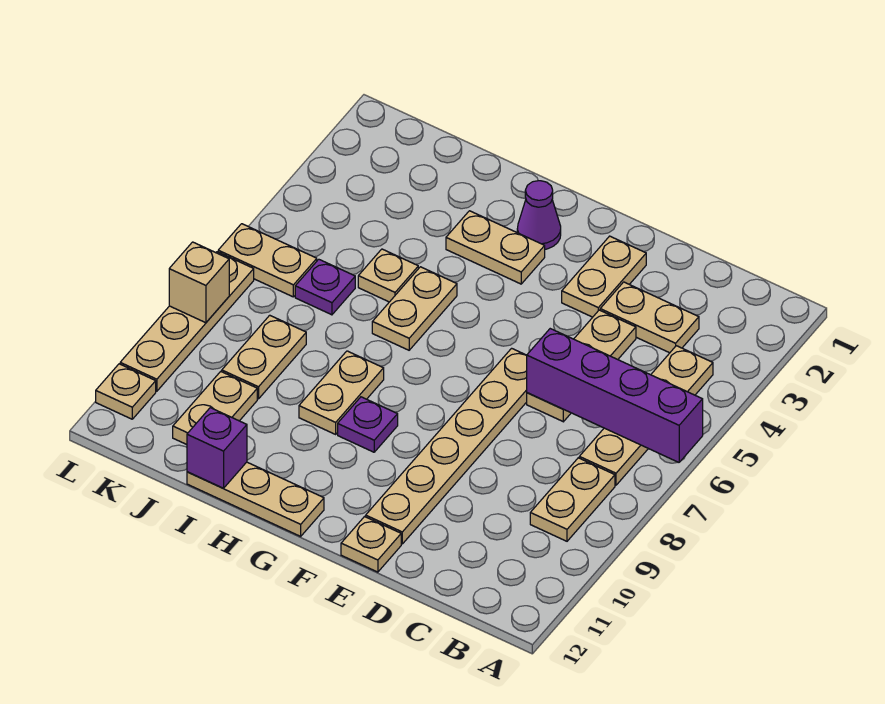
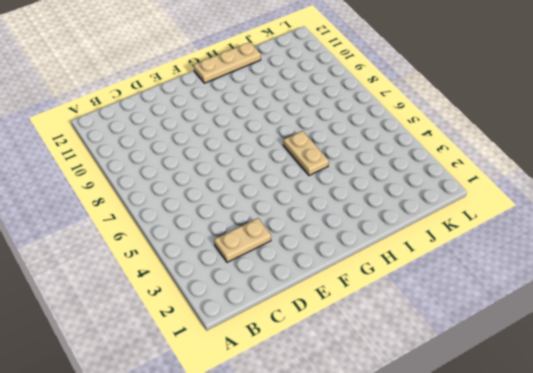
none -> tan plate B4:B7 level 1
none -> tan plate B8:B9 level 1
none -> tan plate D4:D6 level 1

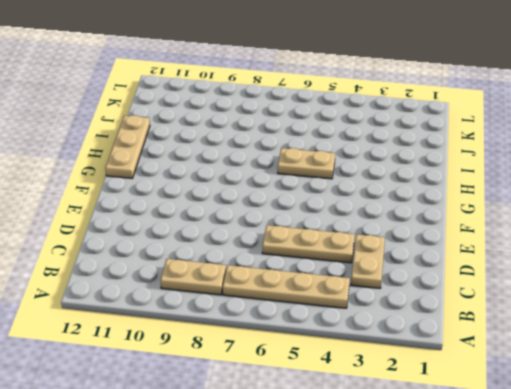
none -> tan plate E2:E3 level 1
none -> tan plate E6:E11 level 1
none -> tan plate E12 level 1

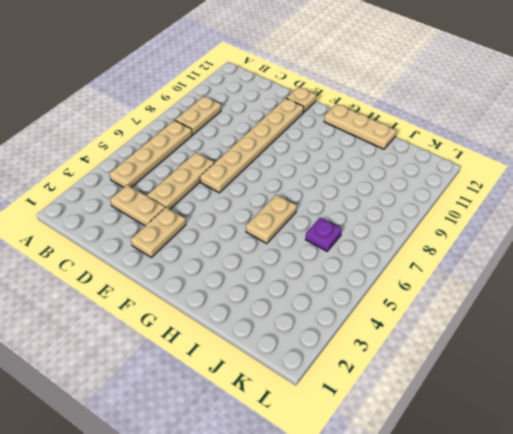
none -> purple cone G2 level 1
none -> tan plate G3:H3 level 1
none -> purple plate G9 level 1

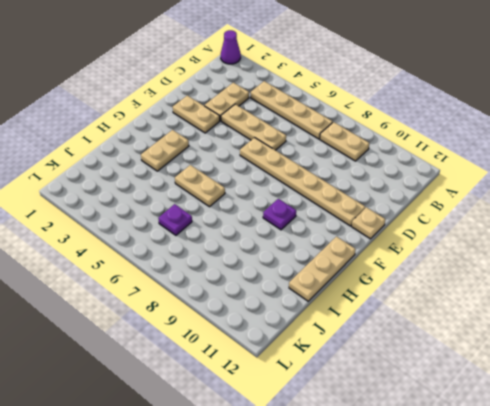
purple cone A1 level 1 -> purple cone G2 level 1
none -> tan plate H8:H9 level 1
none -> tan plate I5 level 1
none -> tan plate J8:J9 level 1

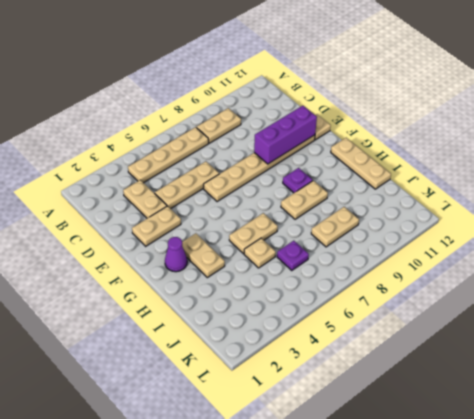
purple brick E9:E11 level 2 -> none
none -> tan plate J10:J11 level 1
none -> tan plate K6:L6 level 1
none -> tan plate L7:L10 level 1

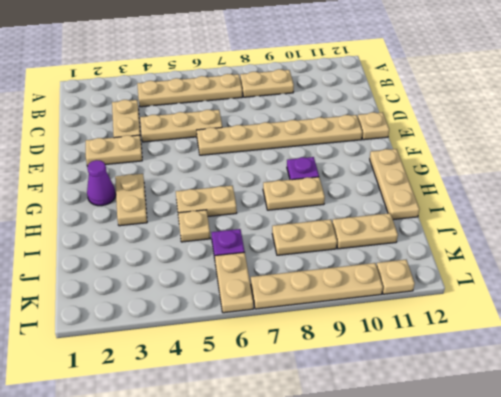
none -> purple brick A6:D6 level 2
none -> purple brick I12 level 2
none -> tan brick L8 level 2

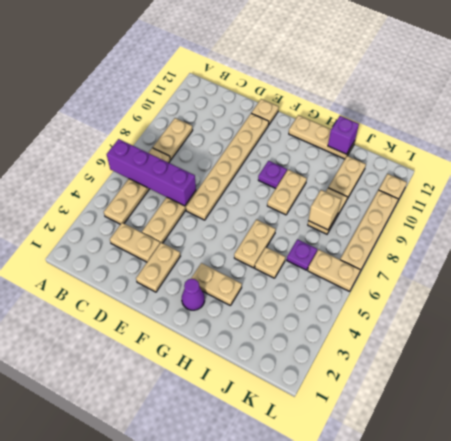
tan brick J8 level 2 -> tan brick L8 level 2

